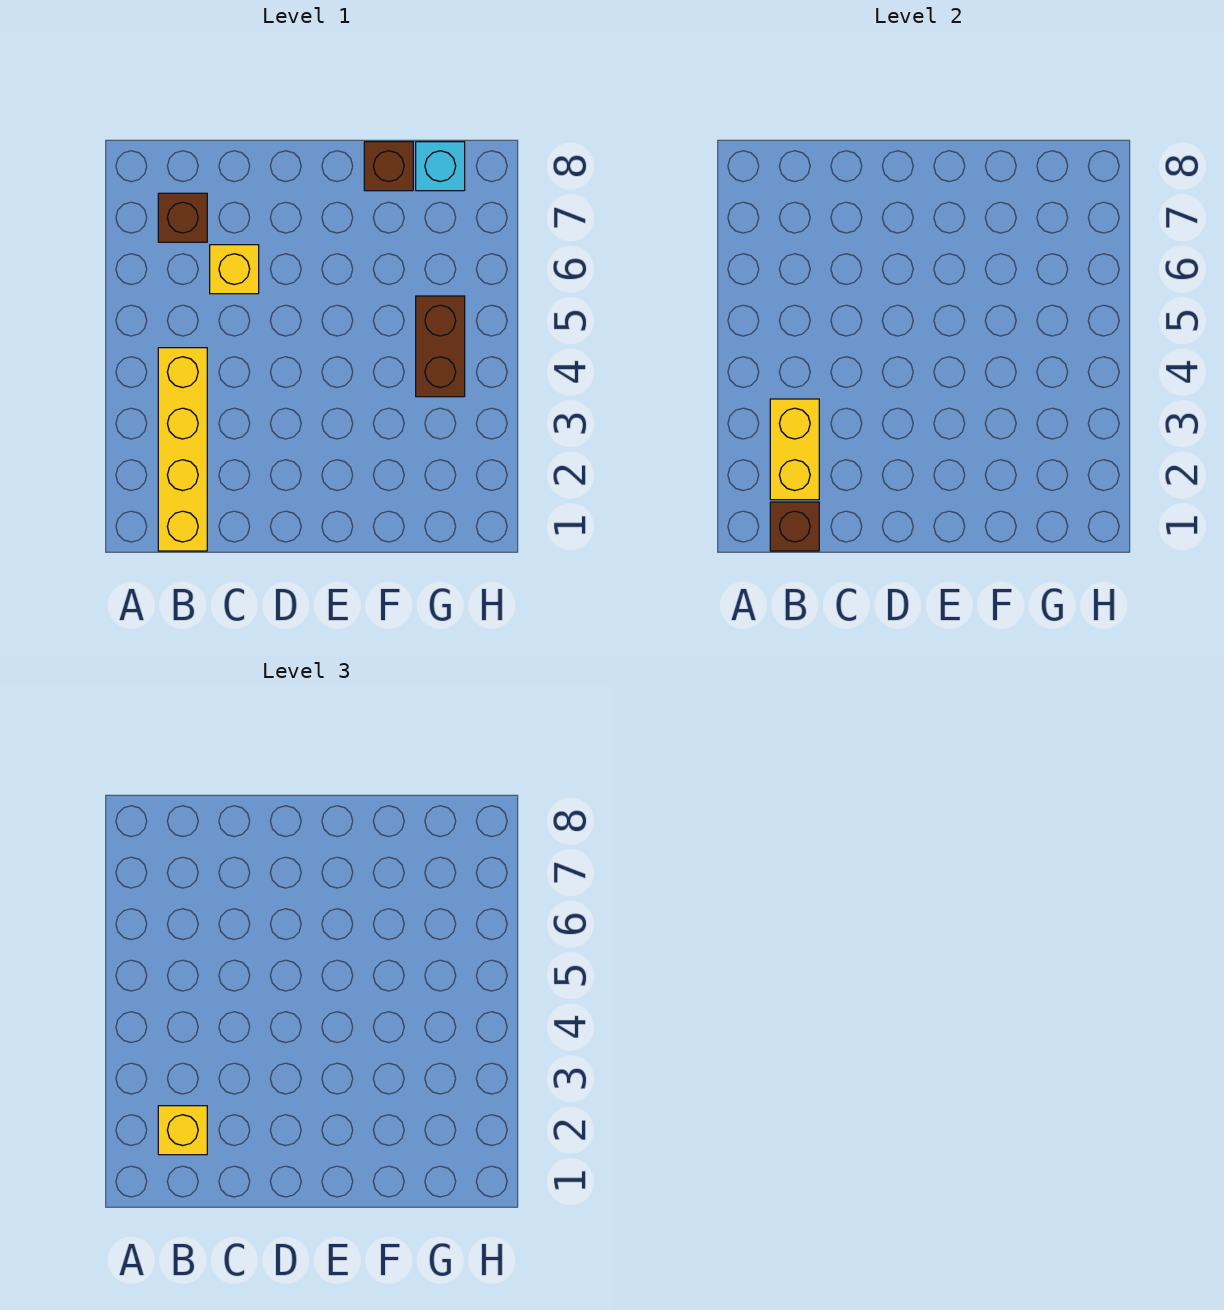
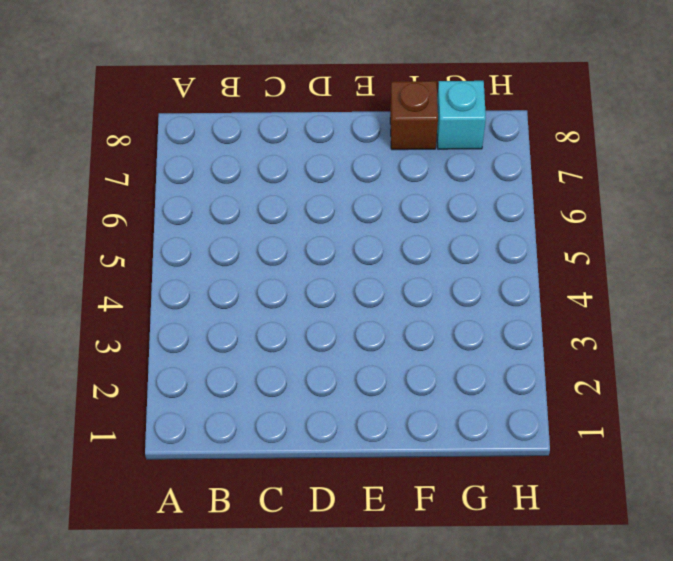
none -> yellow brick B1:B4 level 1
none -> brown brick B7 level 1

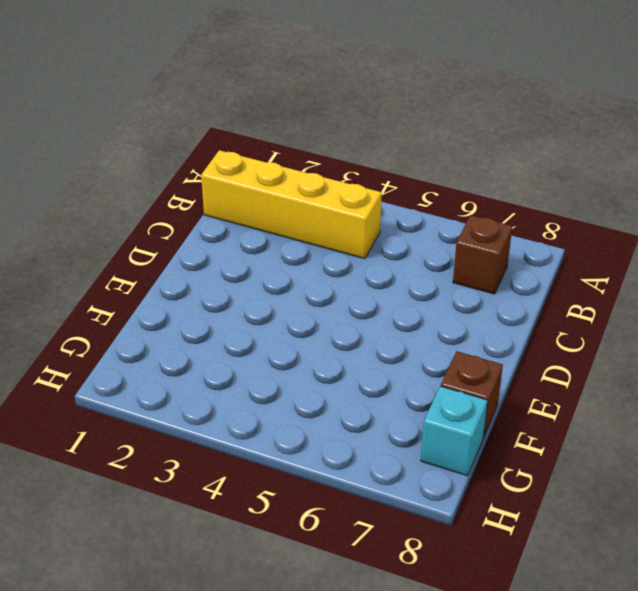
none -> yellow brick C6 level 1
none -> brown brick G4:G5 level 1

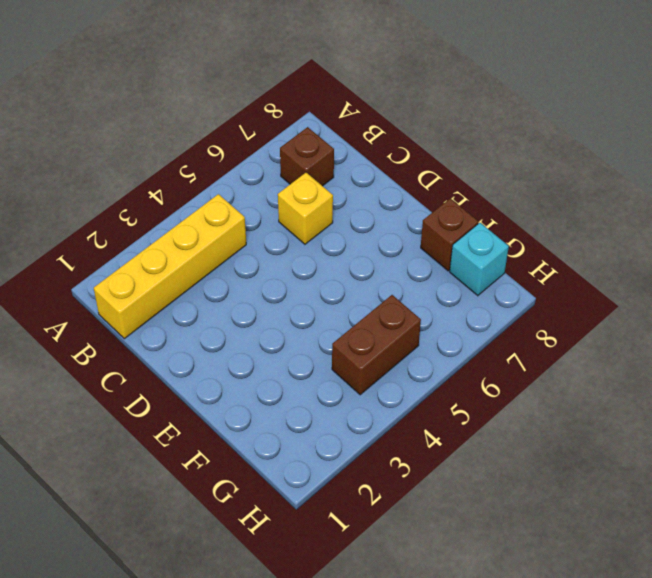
none -> brown brick B1 level 2
none -> yellow brick B2:B3 level 2

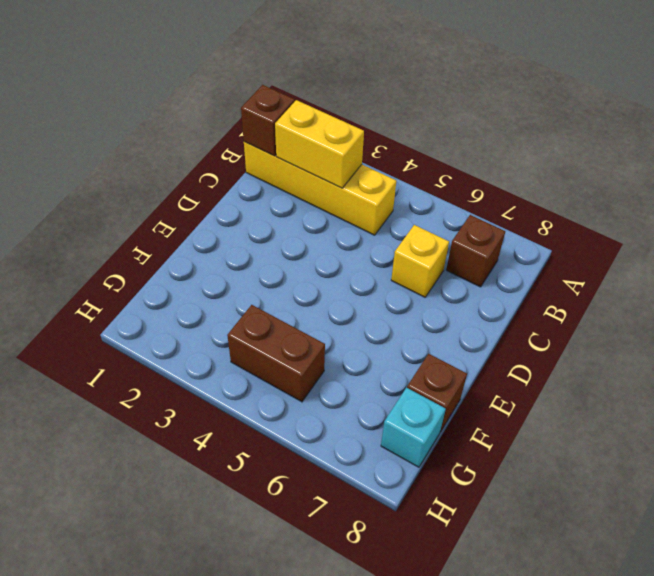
none -> yellow brick B2 level 3

